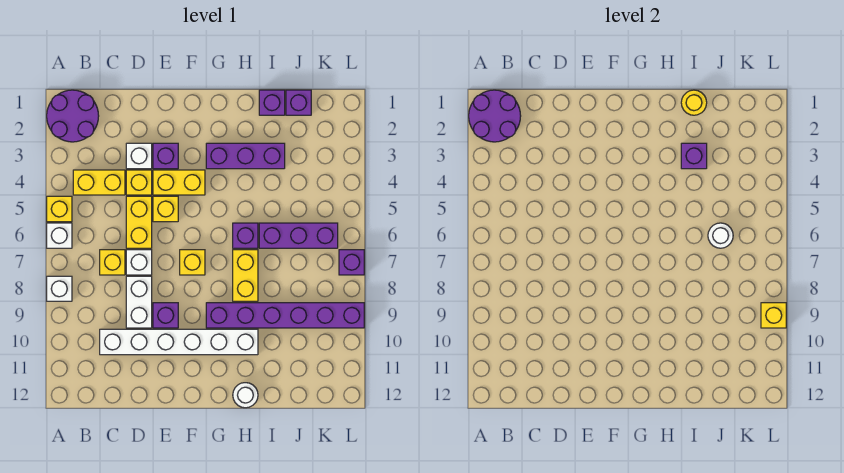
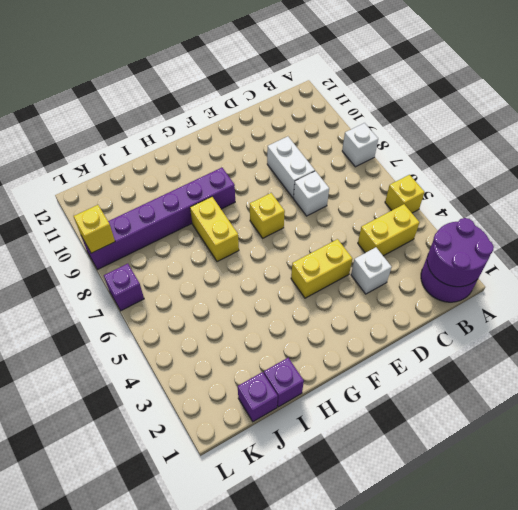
none -> white brick A6 level 1
none -> yellow brick C7 level 1
none -> white brick C10:H10 level 1
none -> yellow brick D4 level 1

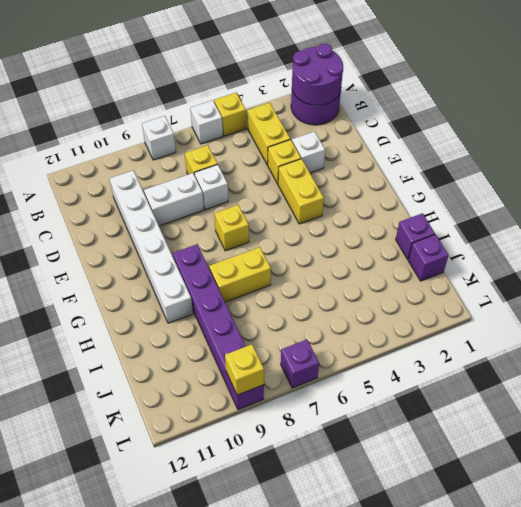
none -> yellow brick D5:D6 level 1
none -> purple brick E3 level 1
none -> yellow brick E5 level 1
none -> purple brick E9 level 1

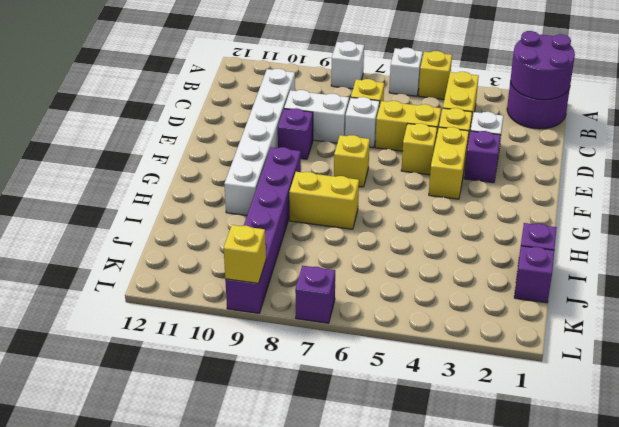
none -> purple brick G3:I3 level 1
none -> purple brick H6 level 1
none -> white round brick H12 level 1
none -> purple brick I6:K6 level 1

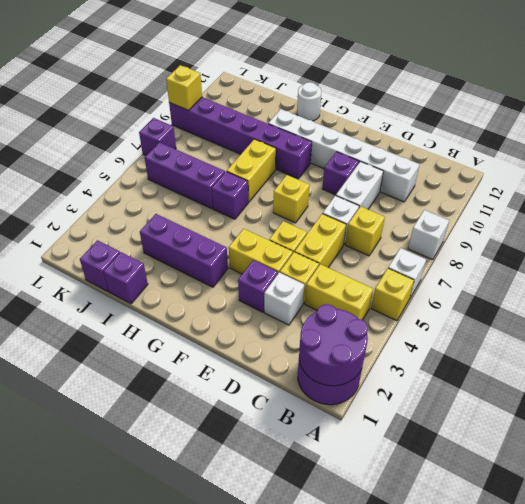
none -> yellow round brick I1 level 2
none -> purple brick I3 level 2
none -> white round brick J6 level 2

